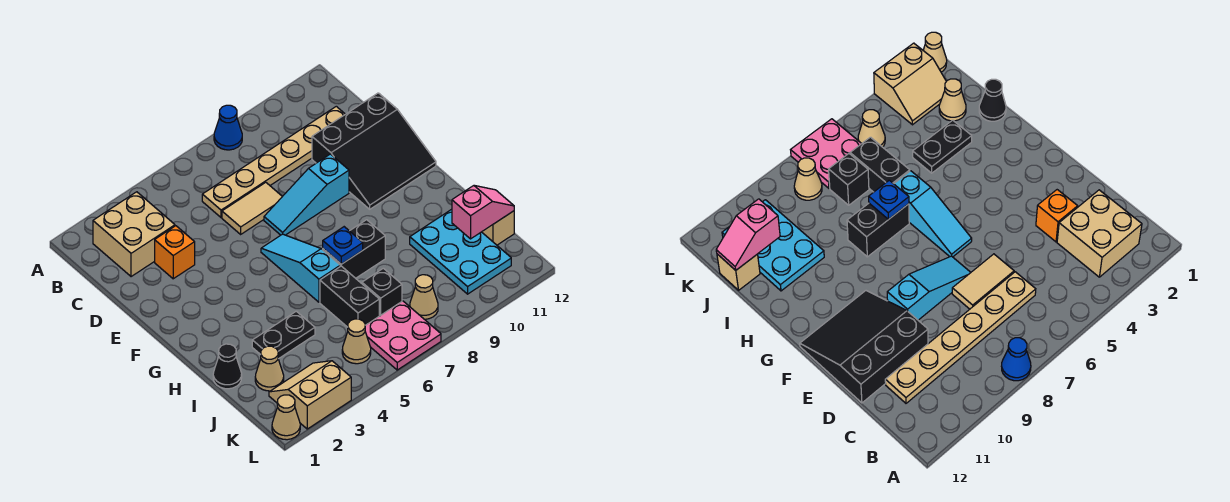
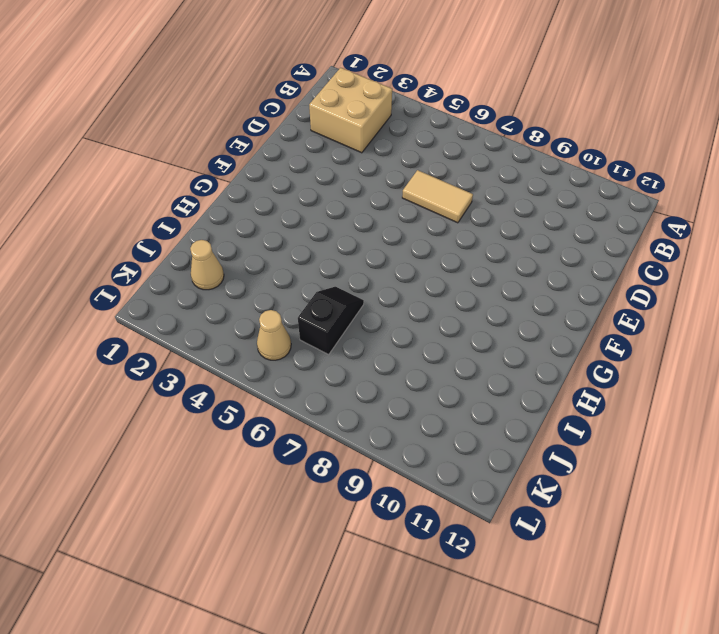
black slope I6:J6 level 1 top J -> black brick I6:J6 level 1
none -> blue cone A8 level 1
none -> tan plate C6:C11 level 1
none -> orange brick D3 level 1

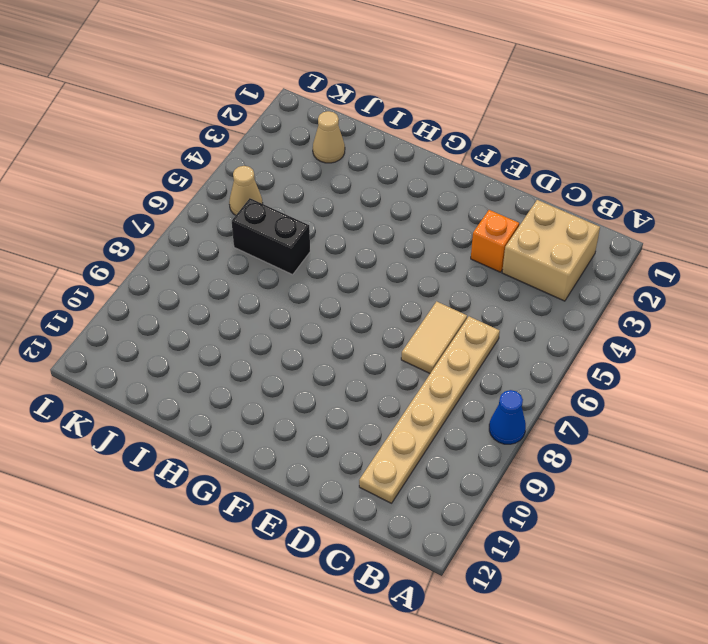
none -> black slope D10:F12 level 1 top D
none -> cyan slope E7:E9 level 1 top 9
none -> cyan slope F6:H6 level 1 top H

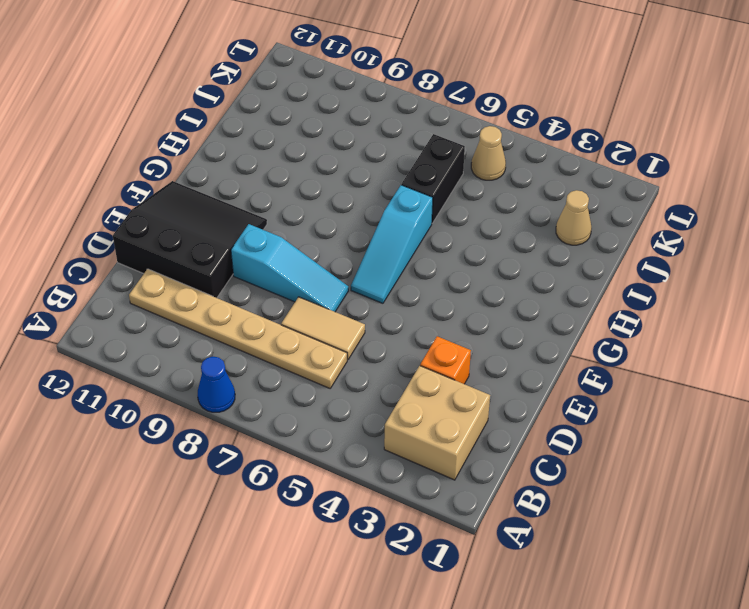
none -> black brick H7:H8 level 1
none -> black cone I1 level 1
none -> black plate I3:I4 level 1

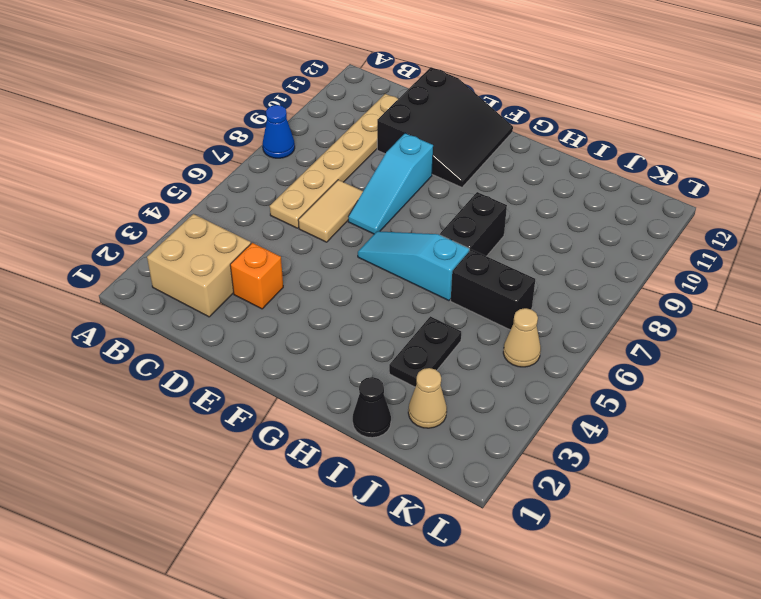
none -> cyan plate I10:K11 level 1
none -> black brick J7 level 1
none -> tan brick J12 level 1

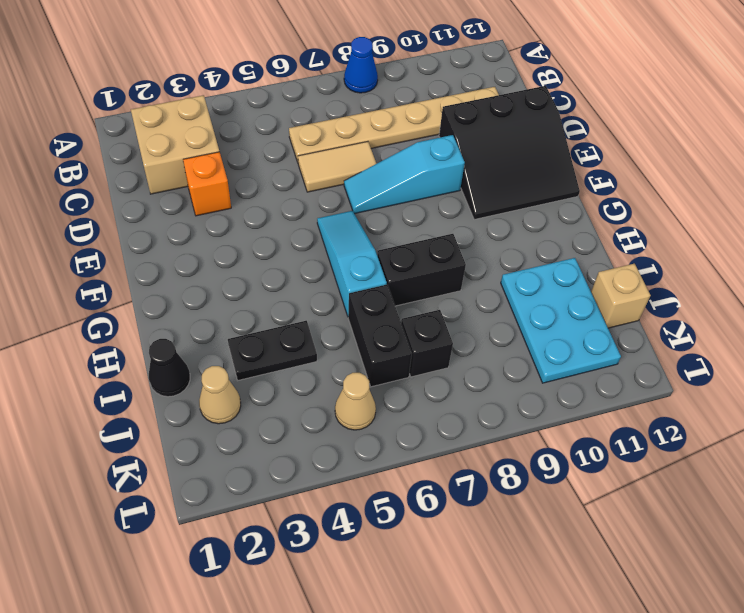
none -> tan slope K2:L3 level 1 top L
none -> pink plate K6:L7 level 1
none -> tan cone K8 level 1

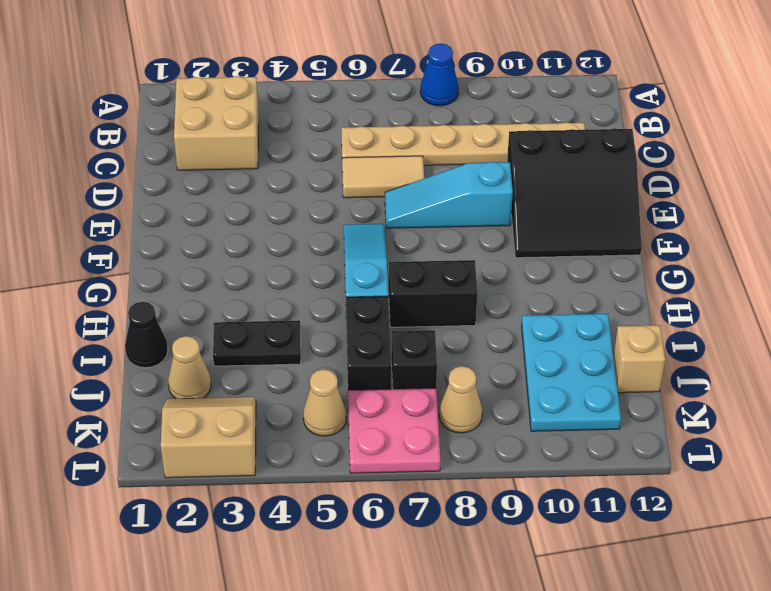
none -> orange brick D3 level 1
none -> tan cone L1 level 1
none -> blue plate H7 level 2

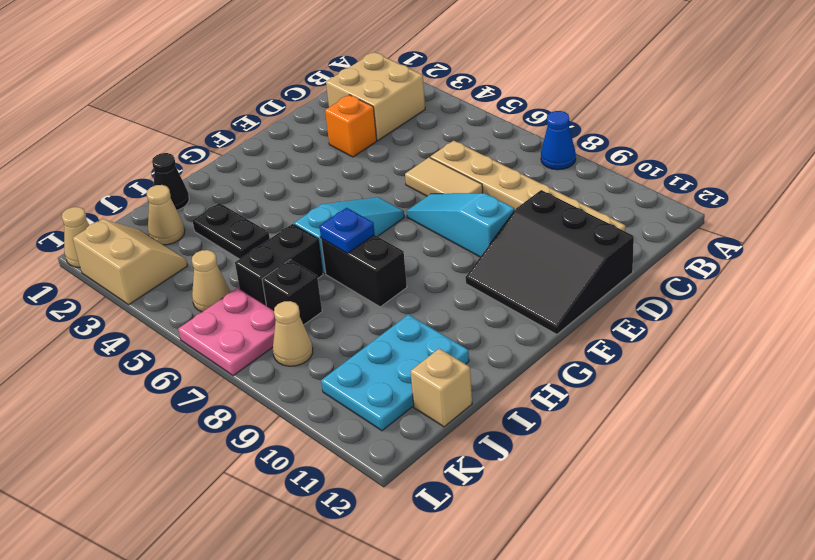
none -> pink slope J11:J12 level 2 top 11

